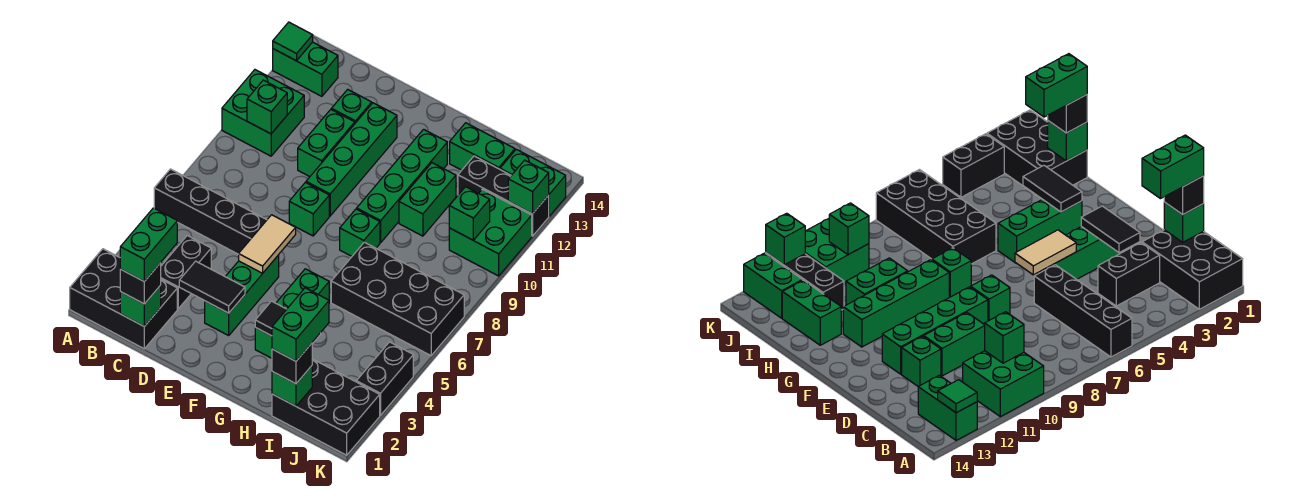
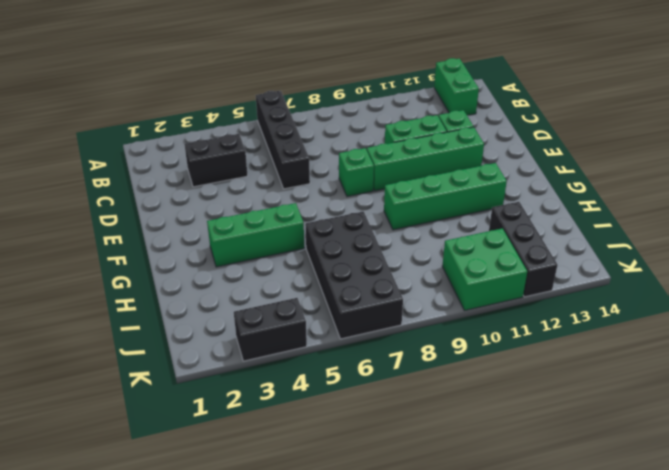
none -> black brick A1:C2 level 1
none -> green brick A10:B11 level 1
none -> green brick E3:E5 level 1
none -> green brick G8 level 1

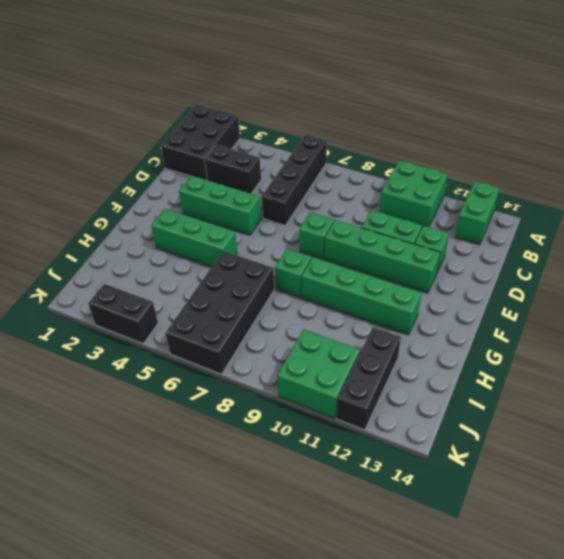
none -> green brick H10:H11 level 1
none -> green brick H13:I13 level 1
none -> black brick I1:K2 level 1
none -> green brick J13:K13 level 1

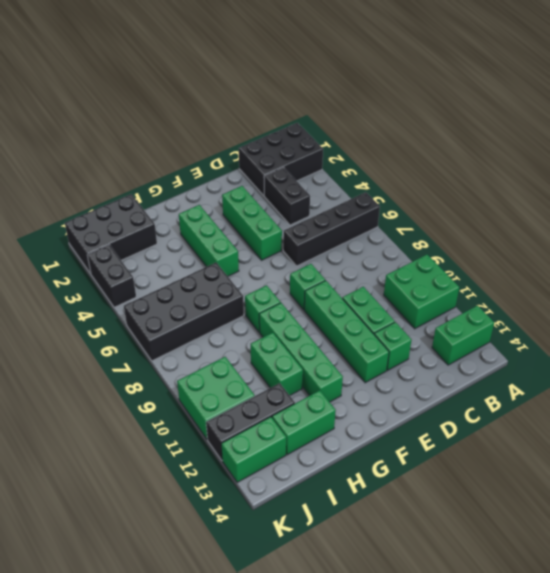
none -> green tile A13 level 2
none -> green brick B10 level 2
none -> green brick C1 level 2
none -> black tile D3:E3 level 2

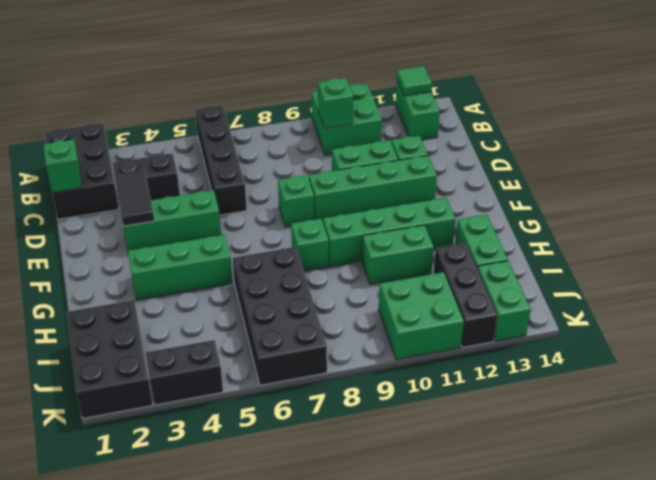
none -> tan tile E5:E6 level 2
none -> black tile G3:H3 level 2
none -> green brick I1 level 2
none -> green brick J10 level 2

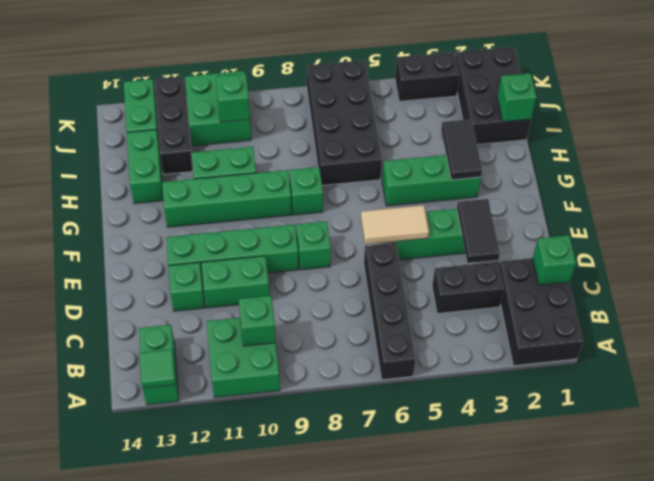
none -> green brick K12 level 2
none -> black brick C1 level 3
none -> black brick I1 level 3
none -> green brick C1:C2 level 4

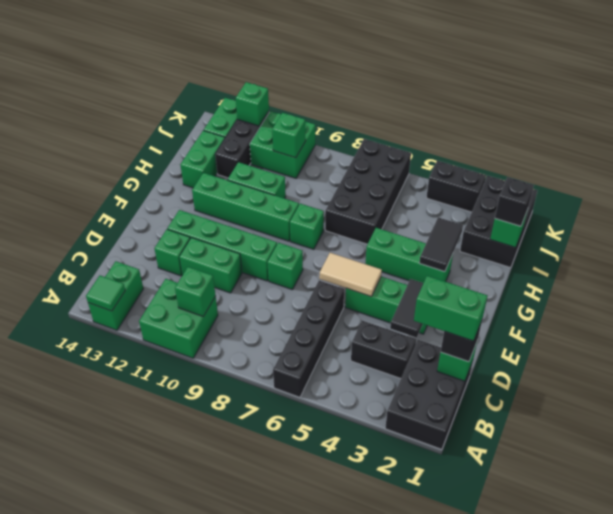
none -> green brick I1:I2 level 4

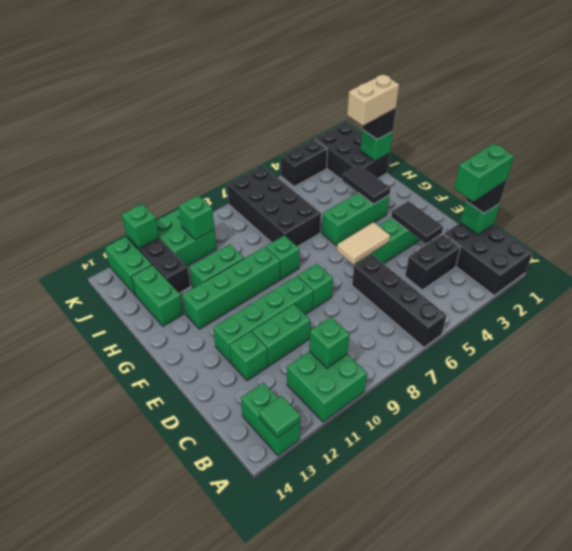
tan brick I1:I2 level 4 -> green brick I1:I2 level 4

